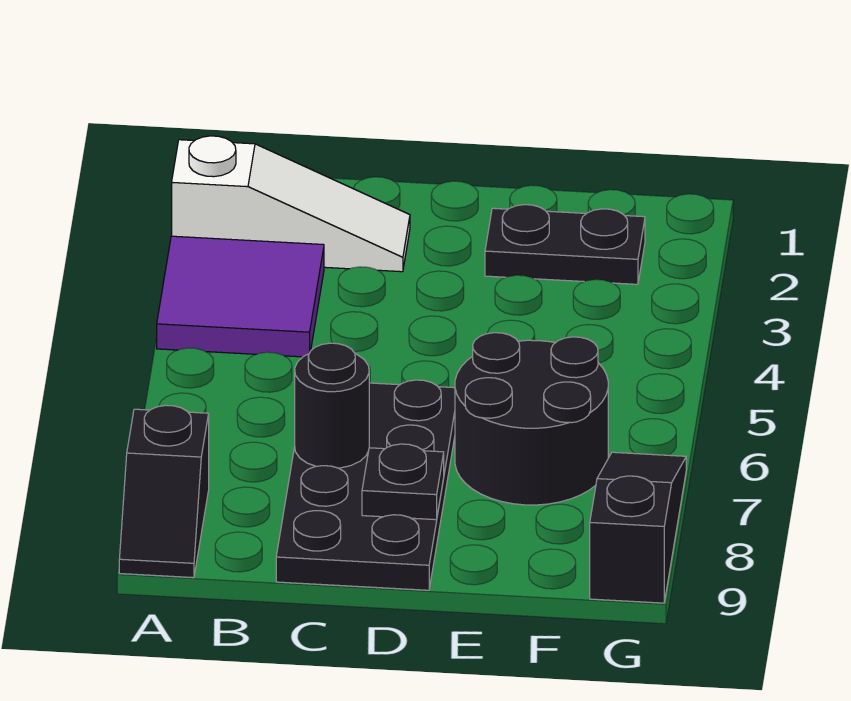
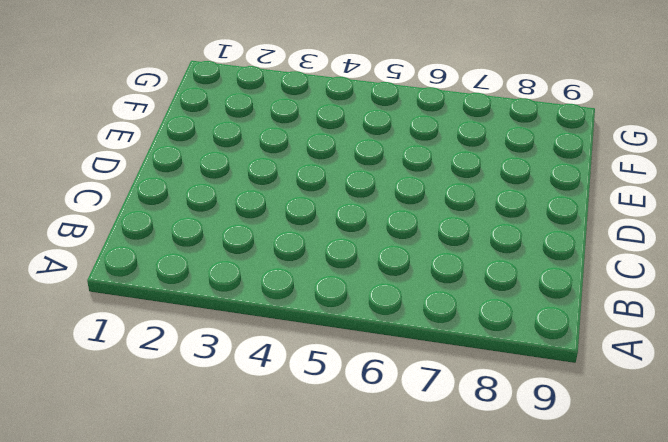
none -> white slope A2:C2 level 1 top A
none -> purple tile A3:B4 level 1

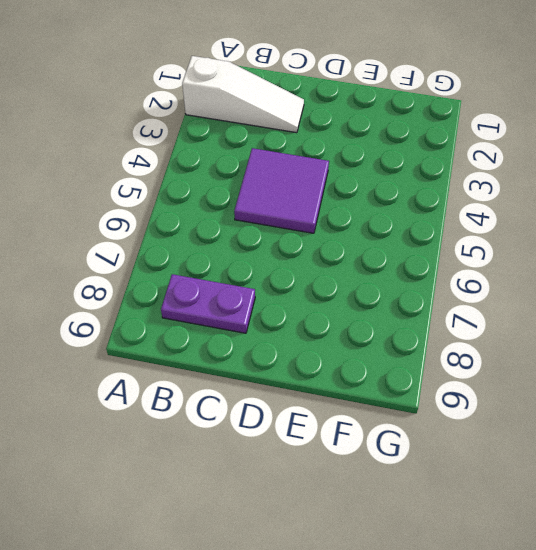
purple plate B8:C8 level 1 -> black plate C6:D9 level 1
purple tile C4:D5 level 1 -> purple tile A3:B4 level 1
none -> black slope A8:A9 level 1 top 8
none -> black plate E2:F2 level 1

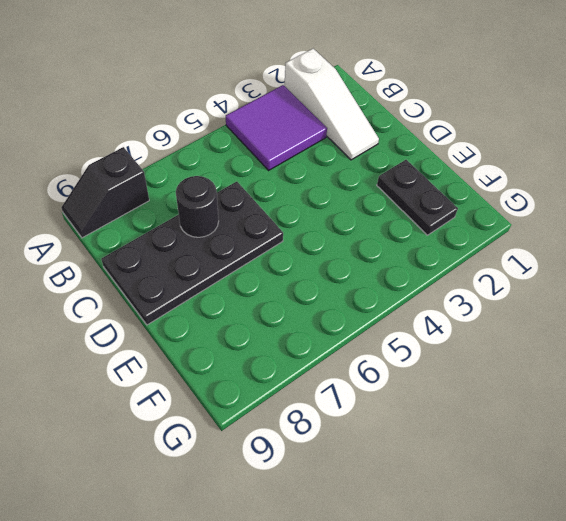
none -> black round brick E6:F7 level 1
none -> black slope G7:G9 level 1 top 9

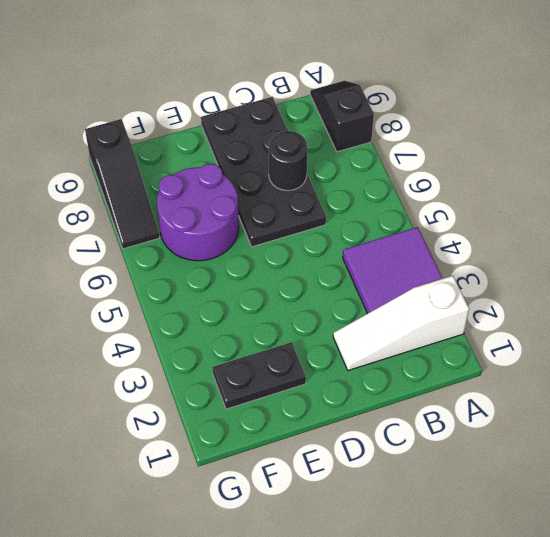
purple round brick E6:F7 level 1 -> black round brick E6:F7 level 1
none -> black plate D8 level 2

